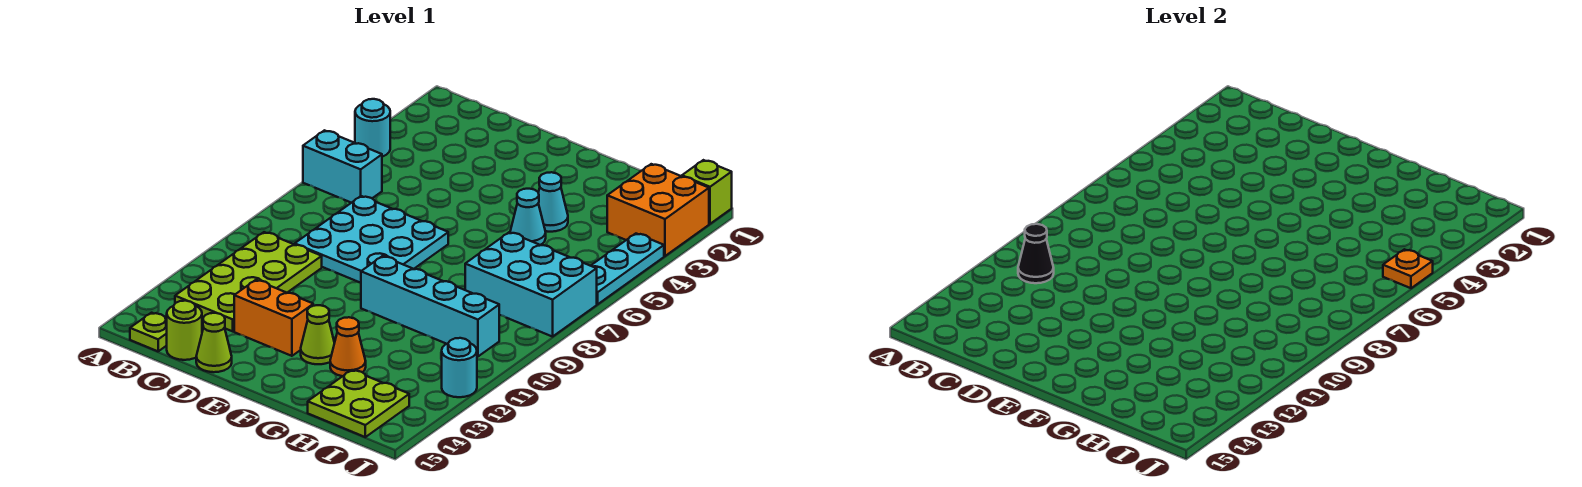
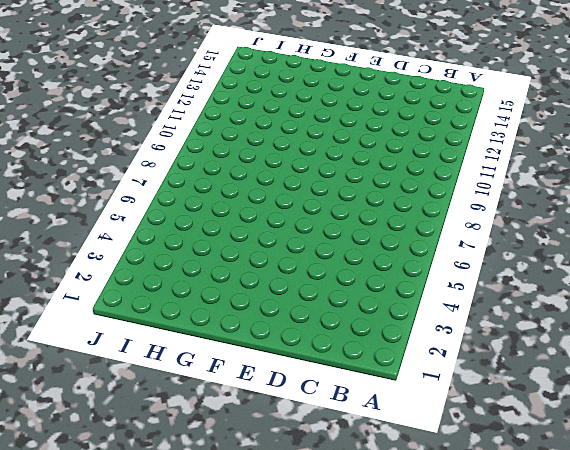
none -> cyan round brick A4 level 1
none -> cyan brick A6:B6 level 1
none -> lime plate B10:C13 level 1

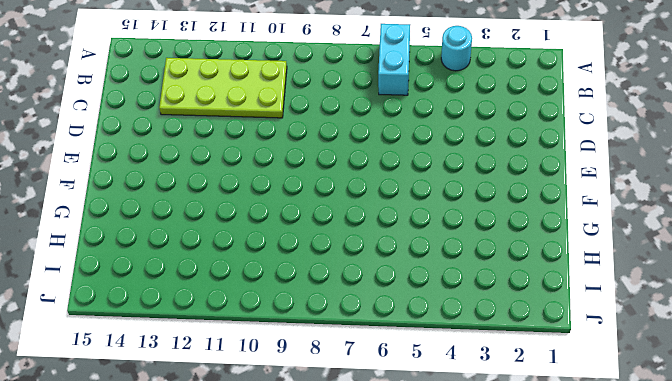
none -> lime plate B15 level 1
none -> cyan plate C7:E9 level 1
none -> lime round brick C15 level 1

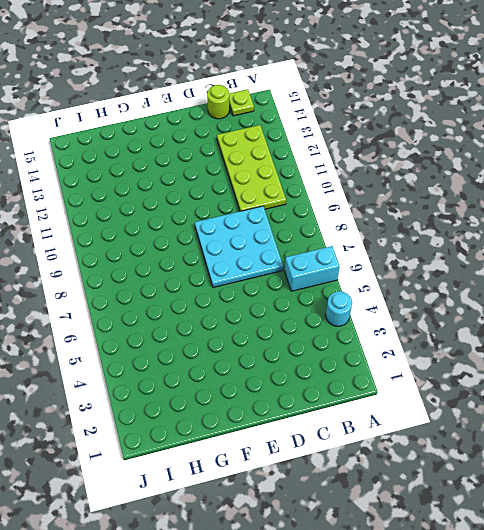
none -> orange brick D13:E13 level 1
none -> lime cone D15 level 1
none -> cyan brick F10:I10 level 1

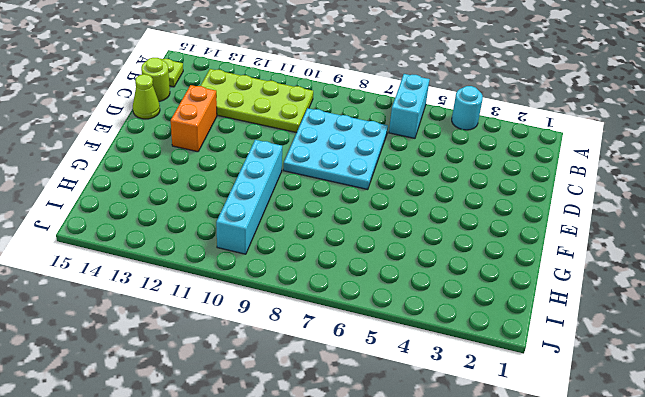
none -> lime cone F13 level 1
none -> cyan cone G4 level 1
none -> cyan cone G5 level 1

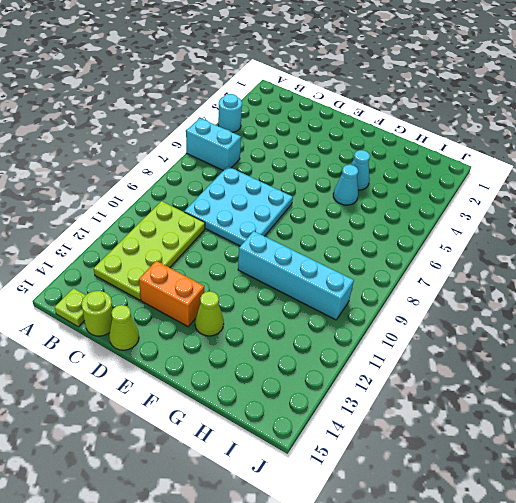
none -> orange cone G13 level 1
none -> cyan brick H7:J8 level 1
none -> lime plate H14:I15 level 1

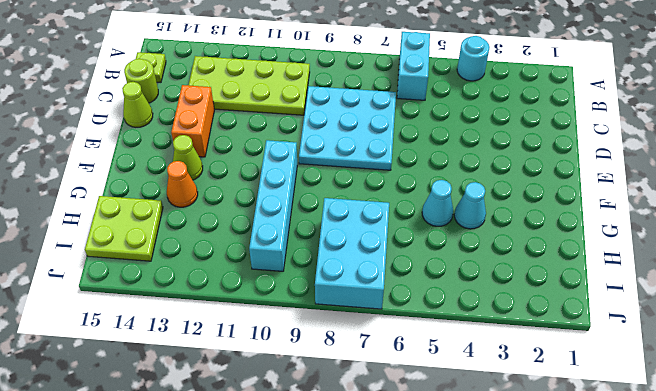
none -> orange brick I2:J3 level 1
none -> lime brick J1 level 1
none -> cyan plate J4:J6 level 1

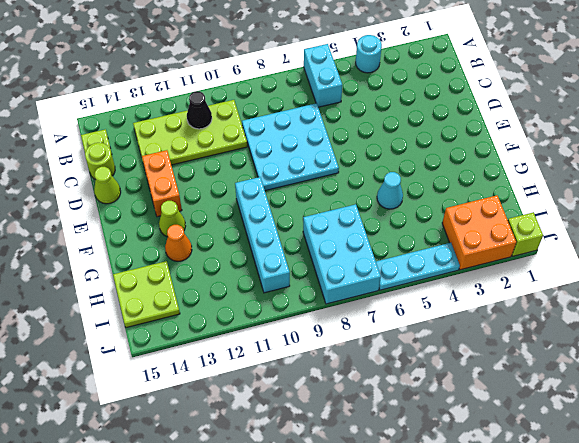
none -> cyan cone G4 level 1
none -> cyan round brick J12 level 1
none -> orange plate J5 level 2

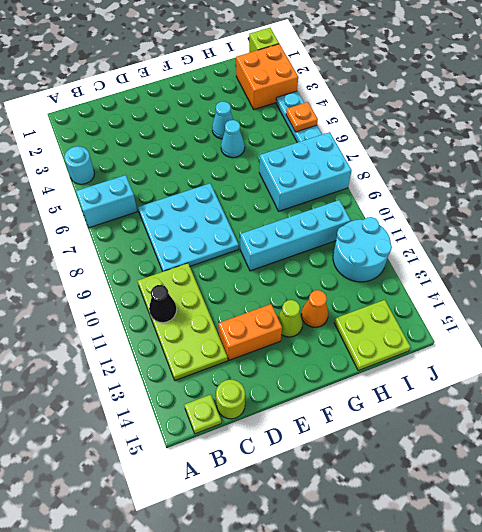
cyan round brick I11:J12 level 1 -> cyan round brick J12 level 1
none -> lime cone D15 level 1

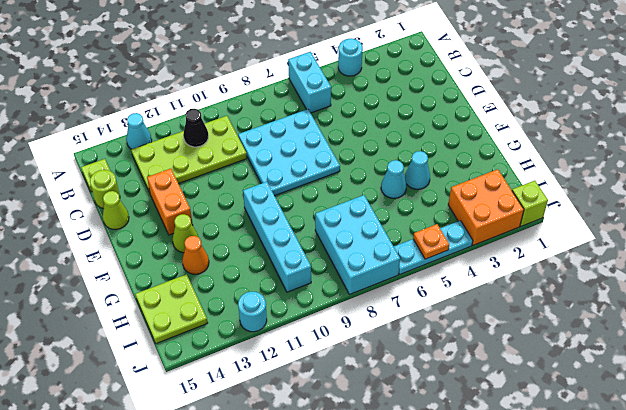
cyan cone A13 level 1 -> none

